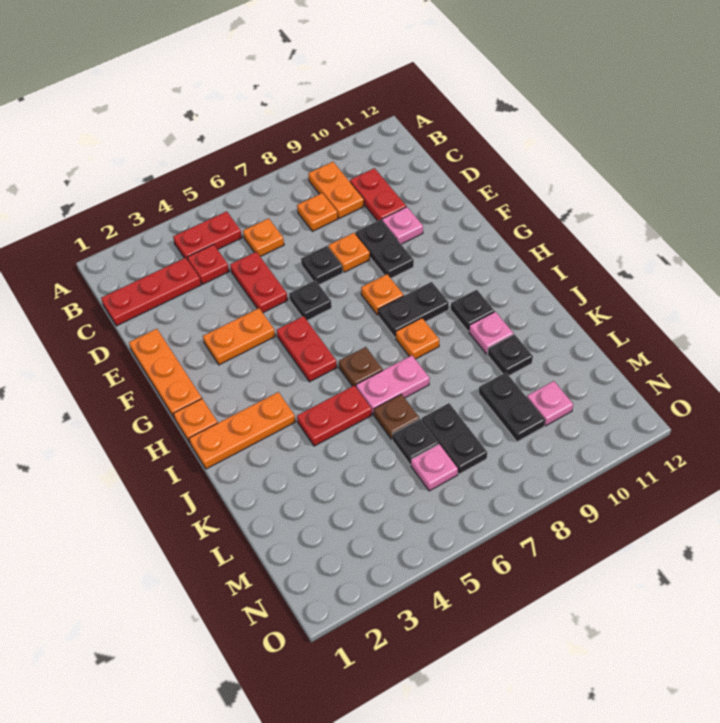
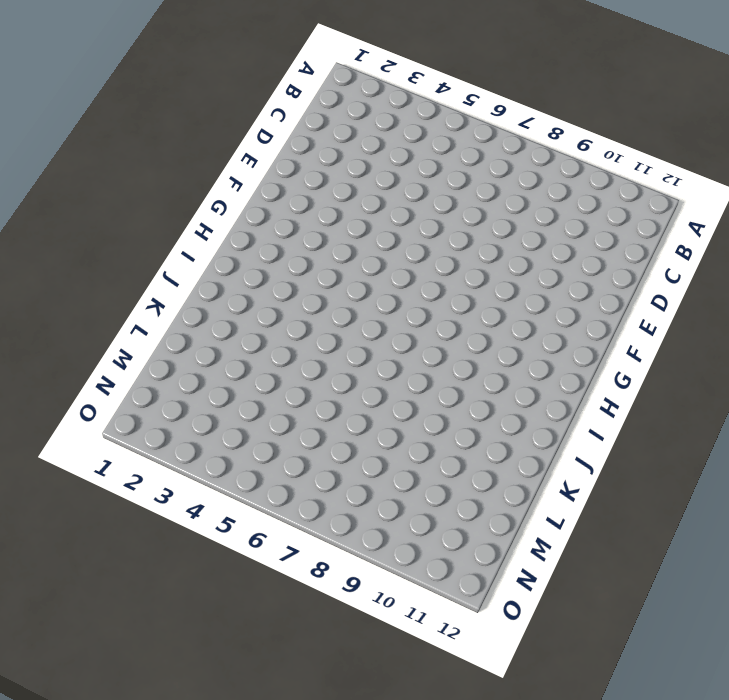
none -> red plate B4:B5 level 1
none -> orange plate B9:C9 level 1
none -> red plate C1:C3 level 1
none -> red plate C4 level 1

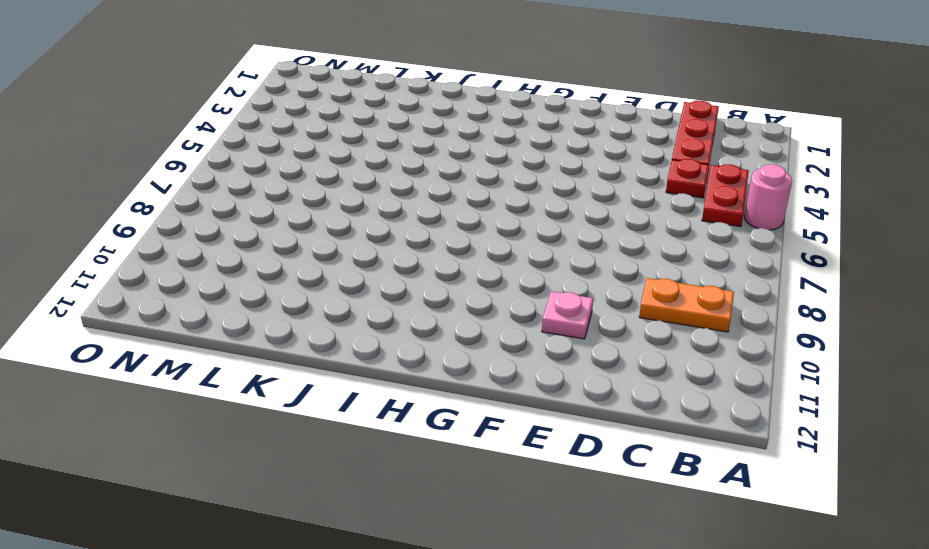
pink round brick A5 level 1 -> none
none -> orange plate C6 level 1
none -> orange plate C8 level 1
none -> red plate C10:D10 level 1
none -> red plate D5:E5 level 1

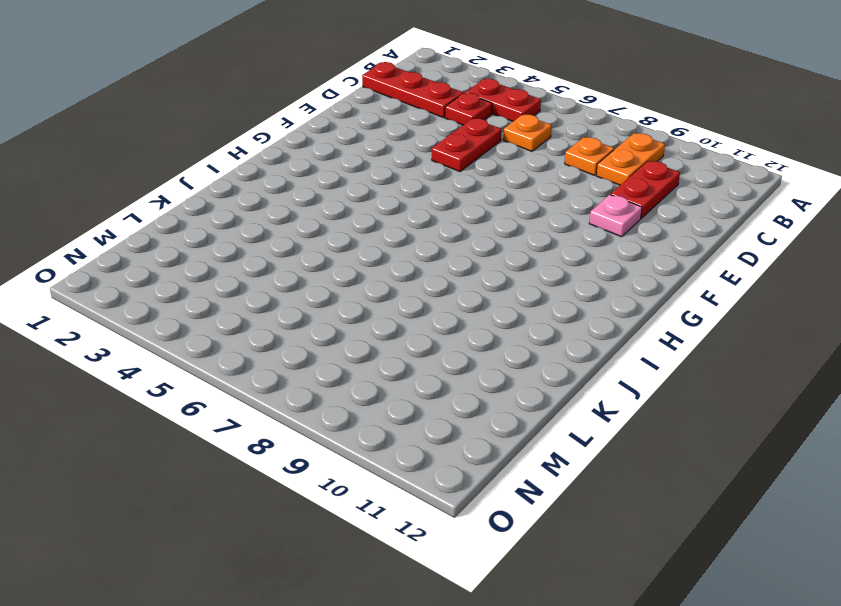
none -> orange plate E1:G1 level 1
none -> black plate E7 level 1
none -> orange plate E8 level 1
none -> black plate E9:F9 level 1

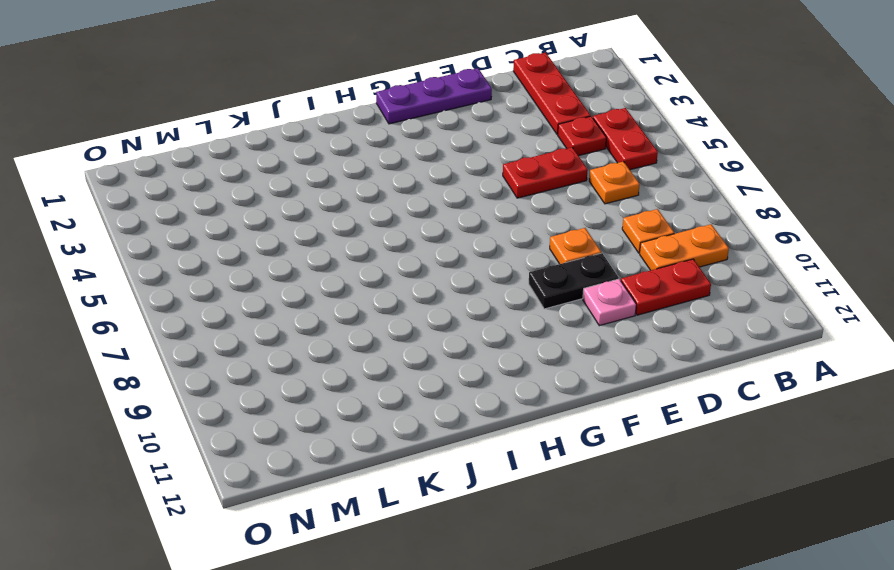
purple plate E1:G1 level 1 -> orange plate E1:G1 level 1
none -> black plate E7 level 1
none -> orange plate F3:F4 level 1
none -> black plate F6 level 1
none -> red plate G5:H5 level 1

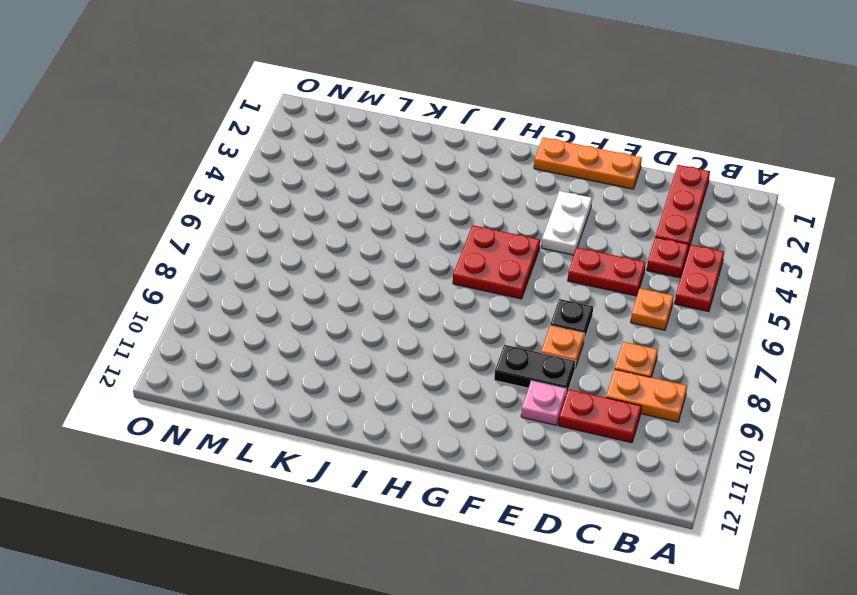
white plate F3:F4 level 1 -> orange plate F3:F4 level 1
red plate G5:H6 level 1 -> red plate G5:H5 level 1
none -> black plate F6 level 1
none -> orange plate G8 level 1
none -> orange plate H1 level 1
none -> black plate H8:H9 level 1

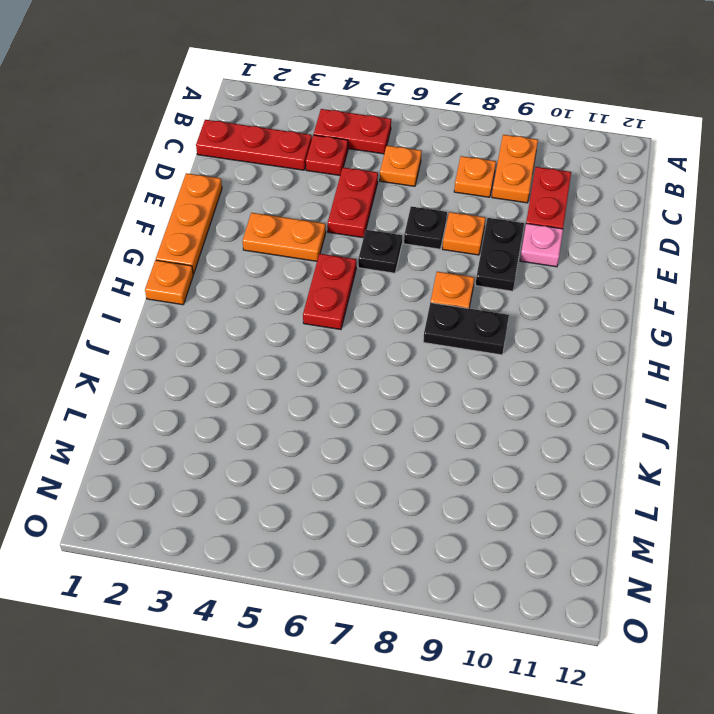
none -> orange plate I1:I3 level 1
none -> brown plate I6 level 1
none -> orange plate I8 level 1
none -> black plate I10 level 1

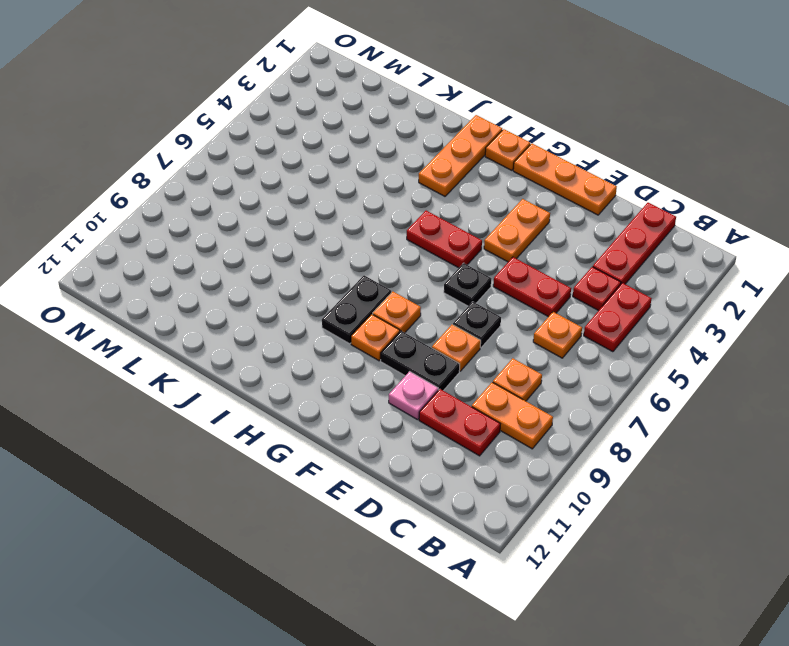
orange plate G9 level 1 -> orange plate I8 level 1
none -> brown plate I6 level 1
none -> black plate I10 level 1
none -> red plate J4:J5 level 1
none -> pink plate J6:J7 level 1

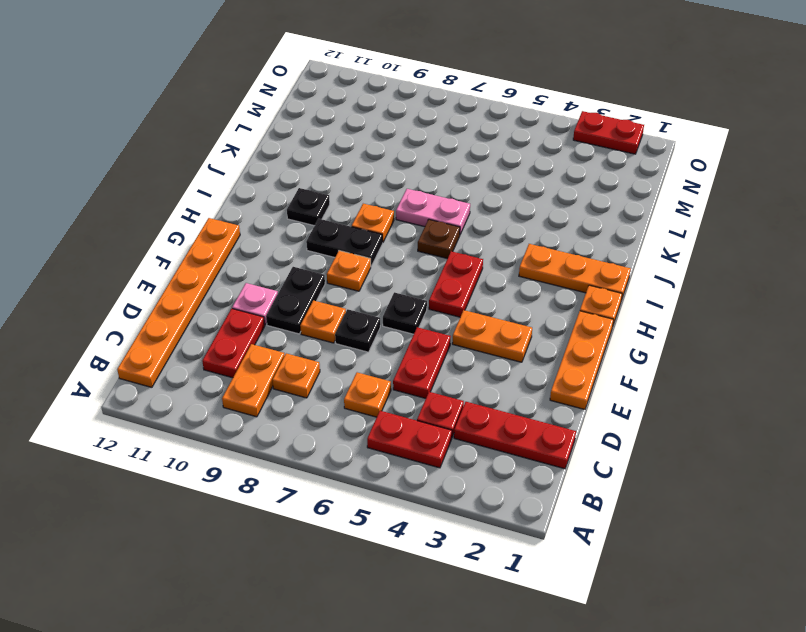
orange plate B12:G12 level 1 -> none
red plate O2:O3 level 1 -> red plate J4:J5 level 1
none -> pink plate J10 level 1
none -> brown plate K6 level 1
none -> black plate K10 level 1
none -> black plate L6 level 1

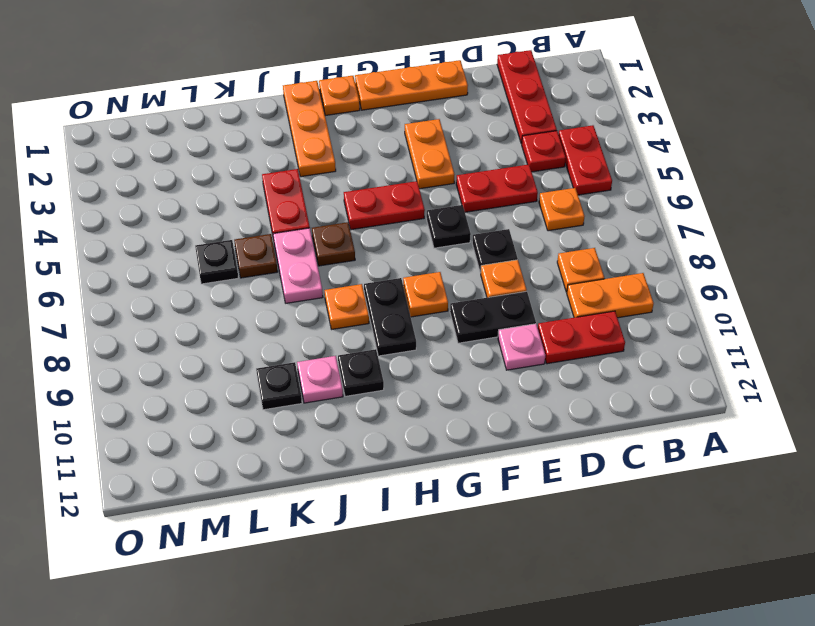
none -> black plate L7:M7 level 1
none -> black plate L9:M9 level 1
none -> pink plate M6 level 1
none -> pink plate M10 level 1

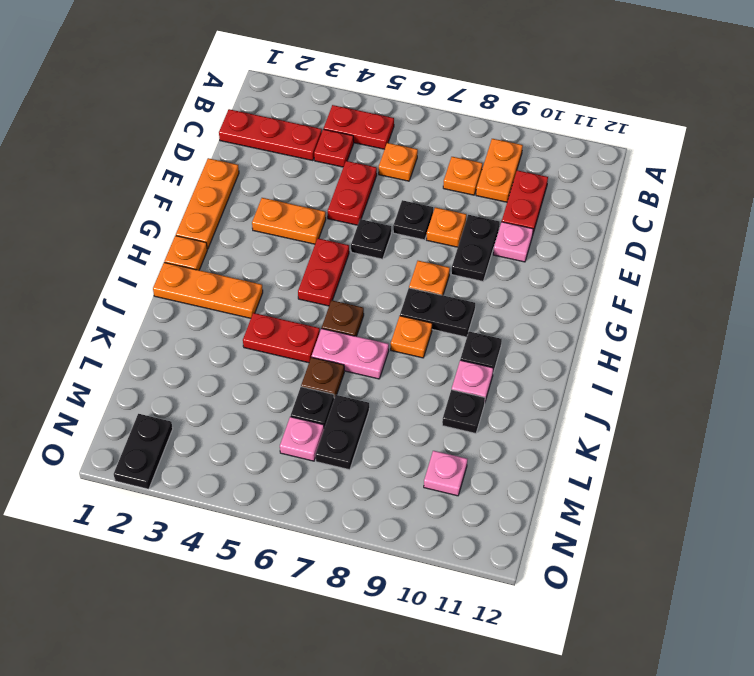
black plate N2:O2 level 1 -> black plate L9:M9 level 1

